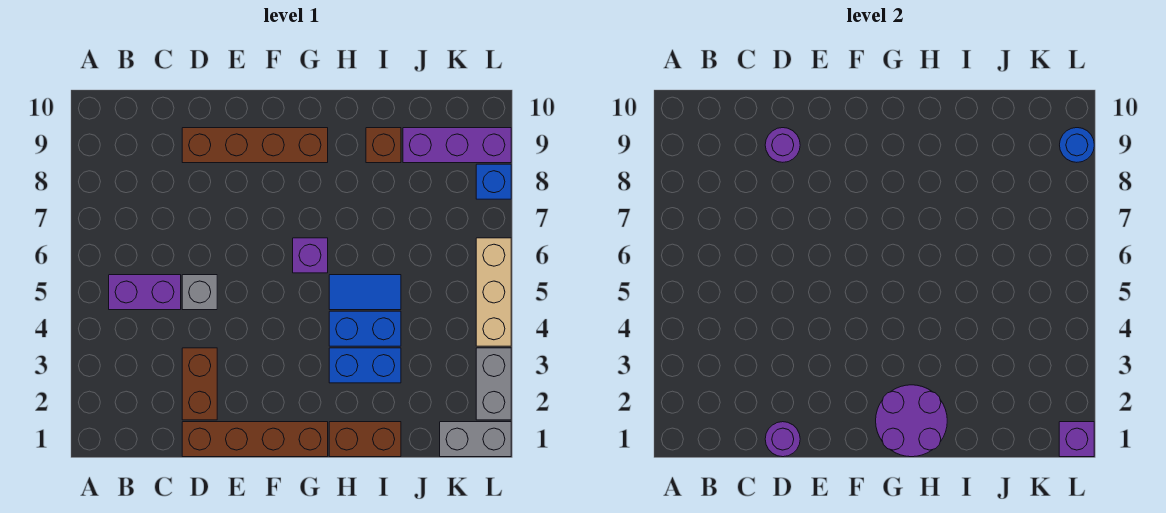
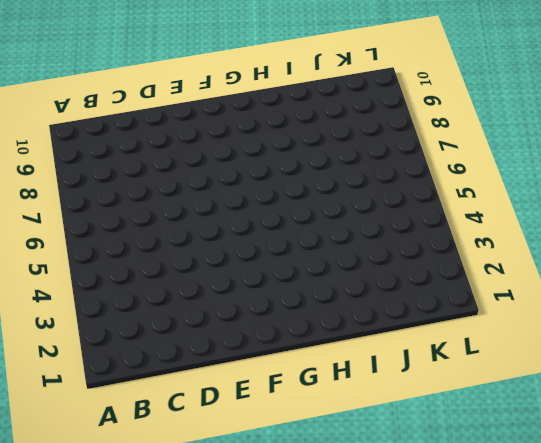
none -> purple brick B5:C5 level 1
none -> brown brick D1:G1 level 1
none -> brown brick D2:D3 level 1

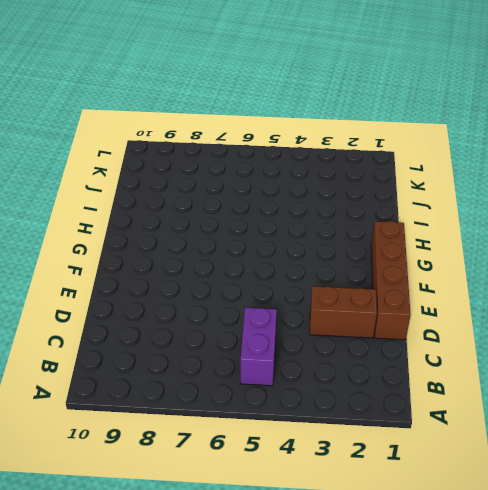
none -> grey brick D5 level 1
none -> brown brick D9:G9 level 1
none -> purple brick G6 level 1

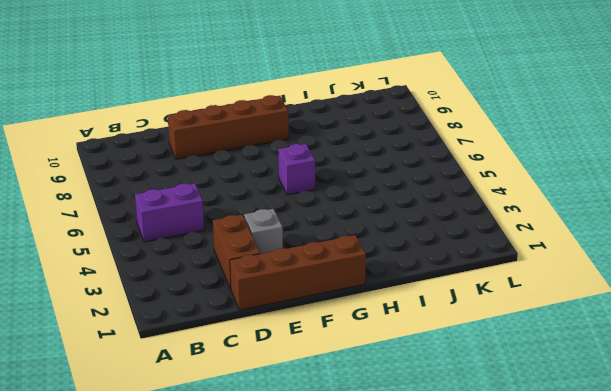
grey brick E3 level 1 -> grey brick D5 level 1
none -> brown brick H1:I1 level 1
none -> blue brick H3:I3 level 1
none -> blue brick H4:I4 level 1

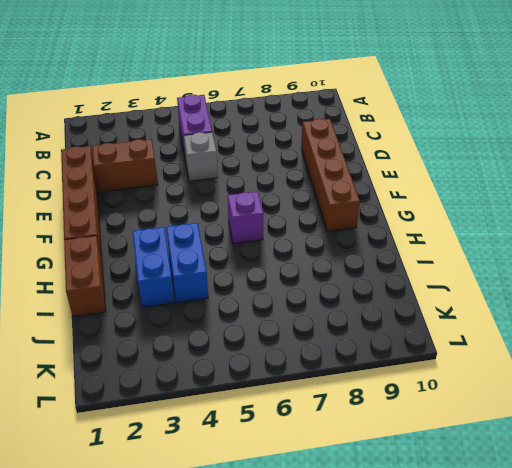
none -> blue tile H5:I5 level 1
none -> brown brick I9 level 1
none -> purple brick J9:L9 level 1

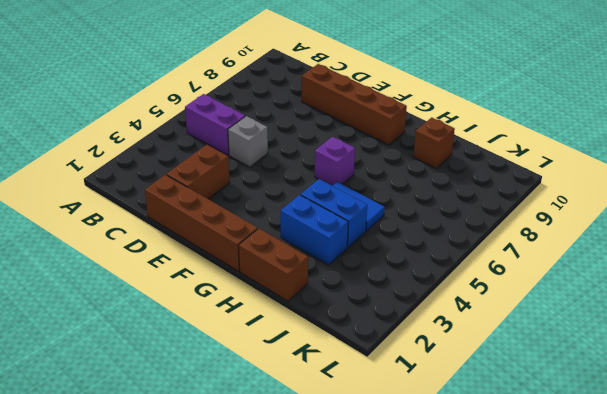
none -> purple brick J9:L9 level 1
none -> grey brick K1:L1 level 1
none -> grey brick L2:L3 level 1

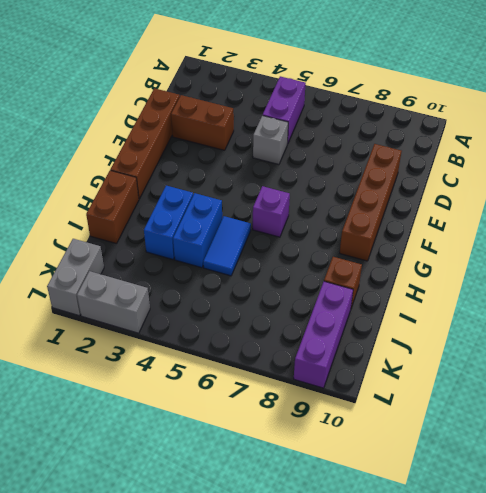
none -> tan brick L4:L6 level 1
none -> blue brick L8 level 1
none -> purple round brick D1 level 2

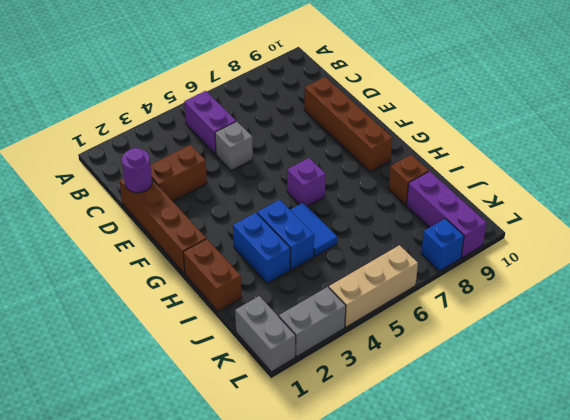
none -> purple round brick D9 level 2
none -> purple round brick G1:H2 level 2
none -> purple brick L1 level 2

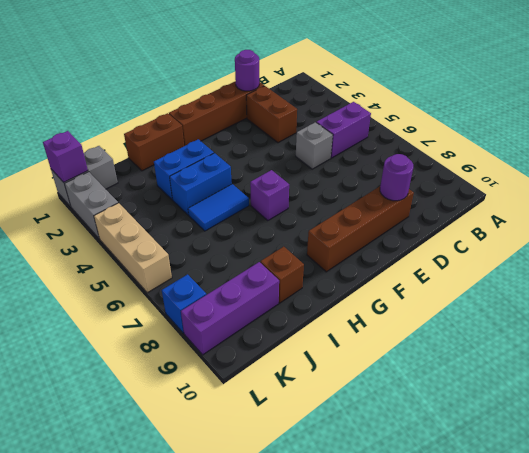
none -> purple round brick G1:H2 level 2
none -> blue round brick L9 level 2

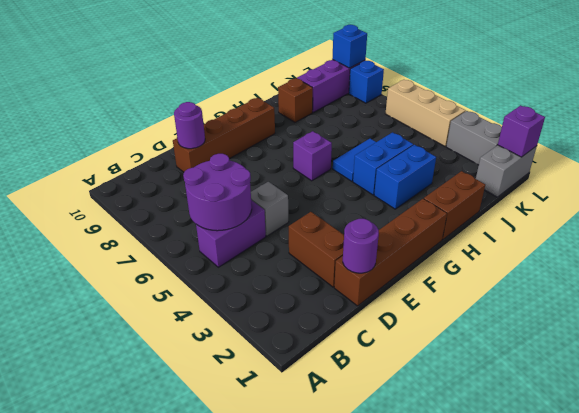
purple round brick B5:C6 level 2 -> purple round brick G1:H2 level 2
blue brick L9 level 2 -> blue round brick L9 level 2

